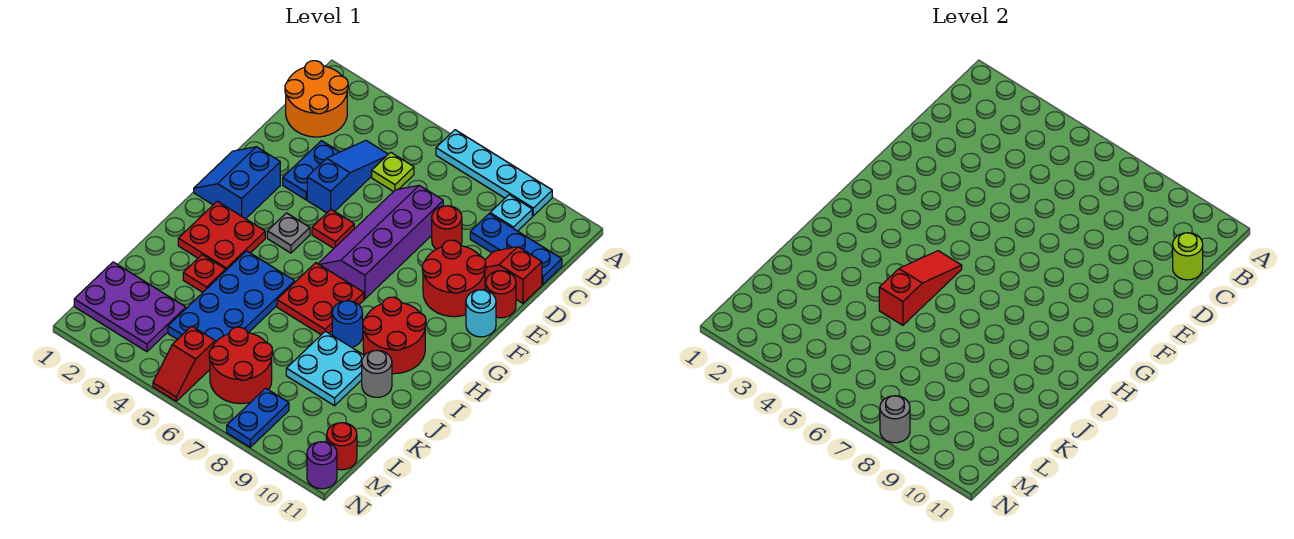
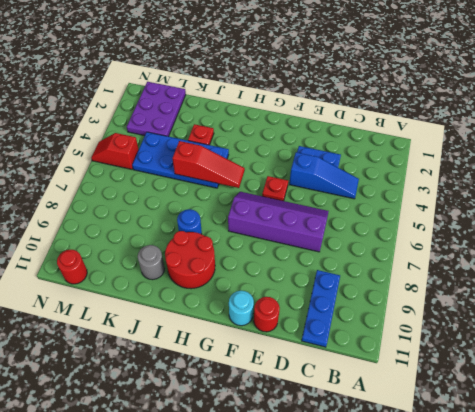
none -> cyan plate A6:A9 level 1
none -> orange round brick B1:C2 level 1
none -> cyan plate B9 level 1
none -> lime plate C5 level 1

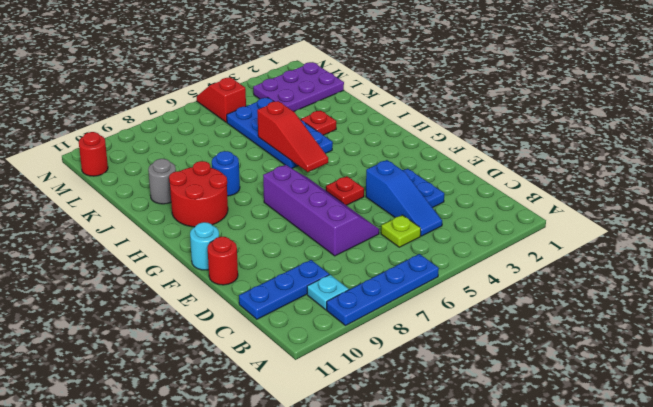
blue plate A6:A9 level 1 -> cyan plate A6:A9 level 1
none -> orange round brick B1:C2 level 1
none -> red round brick D8 level 1
none -> red slope D10:D11 level 1 top 11
none -> red round brick E9:F10 level 1

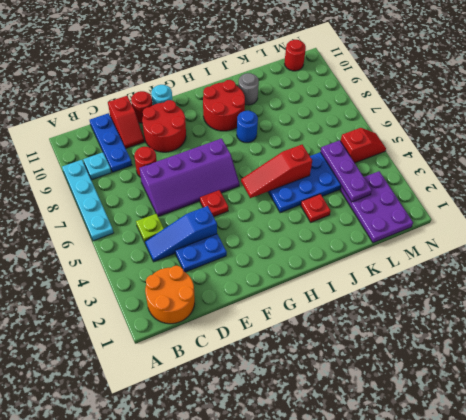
purple plate L3:L5 level 2 -> none
none -> blue slope F1:G2 level 1 top 2
none -> grey plate G4 level 1
none -> red plate H2:I3 level 1
none -> red plate H6:I7 level 1

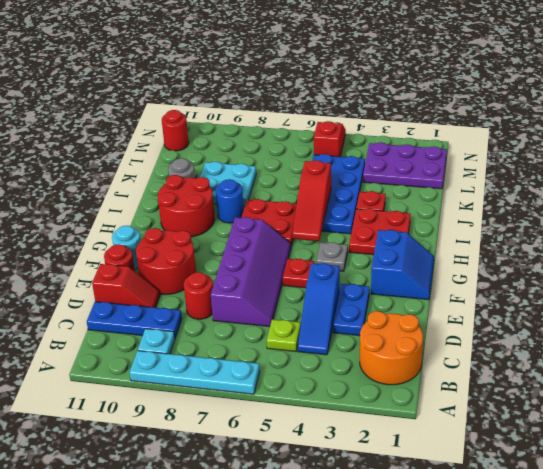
none -> red round brick L6:M7 level 1
none -> blue plate M8:N8 level 1
none -> purple round brick N11 level 1
none -> lime round brick C11 level 2

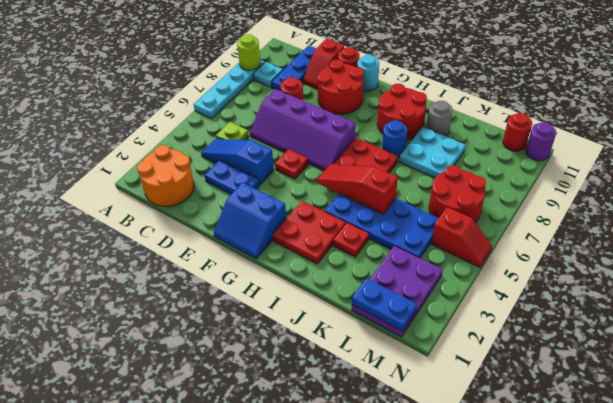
lime round brick A9 level 2 -> lime round brick C11 level 2
blue plate L1:M1 level 2 -> blue plate M8:N8 level 1
none -> grey plate G4 level 1
none -> grey round brick N8 level 2

